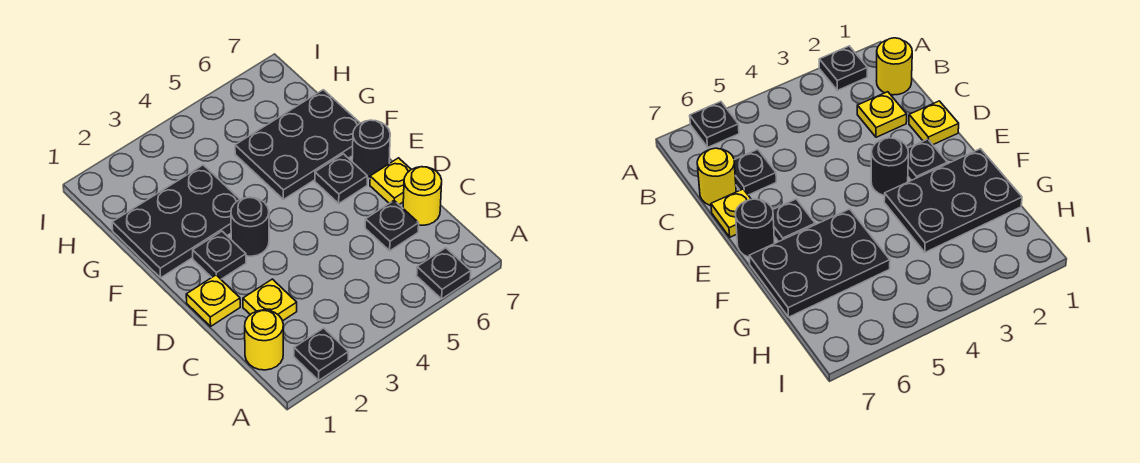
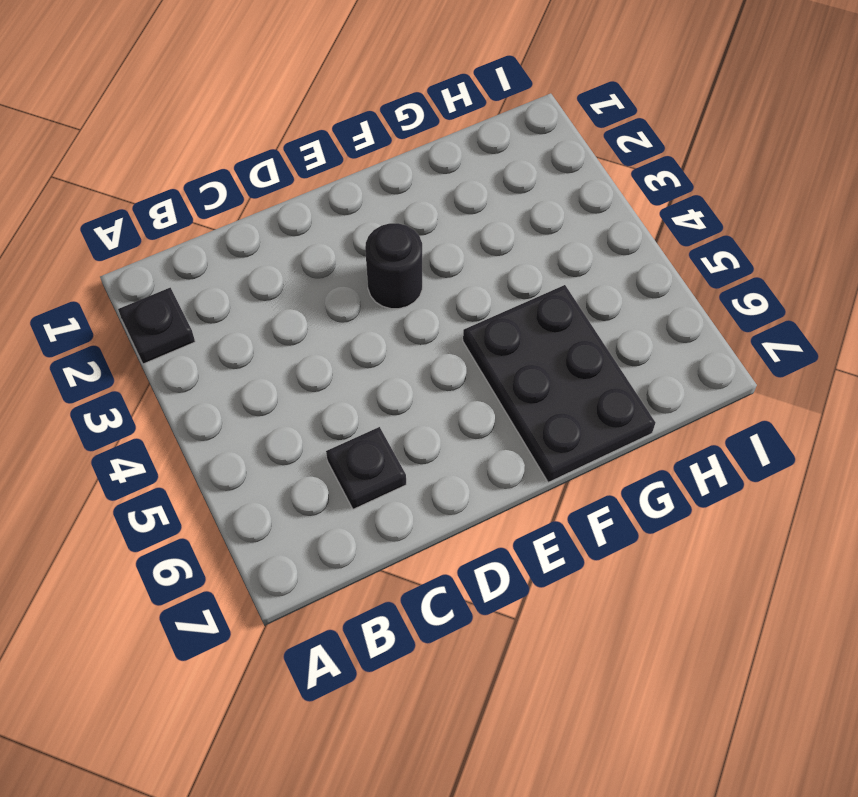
none -> black plate A6 level 1
none -> yellow round brick B1 level 1
none -> yellow plate C2 level 1

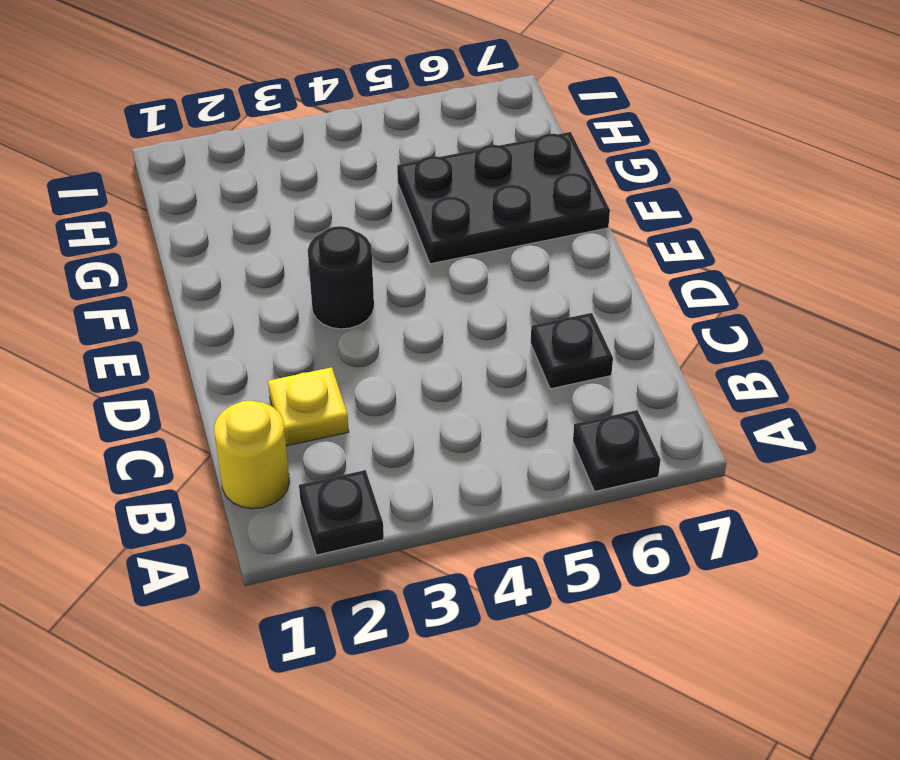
none -> yellow round brick C7 level 1
none -> yellow plate D1 level 1
none -> yellow plate D7 level 1

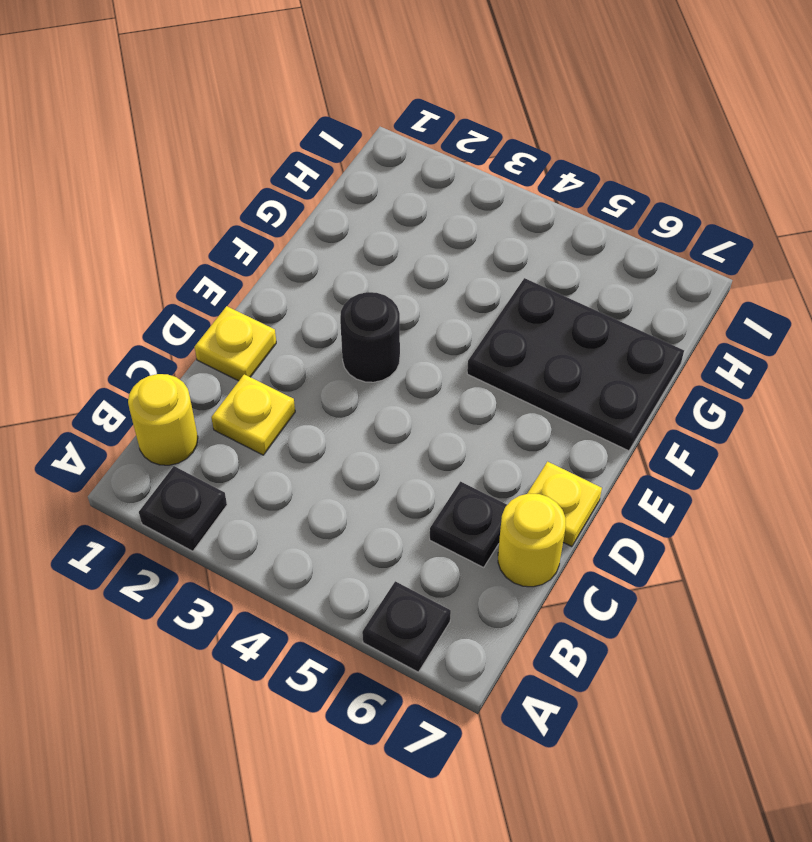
none -> black plate E2 level 1
none -> black plate E6 level 1
none -> black round brick E7 level 1

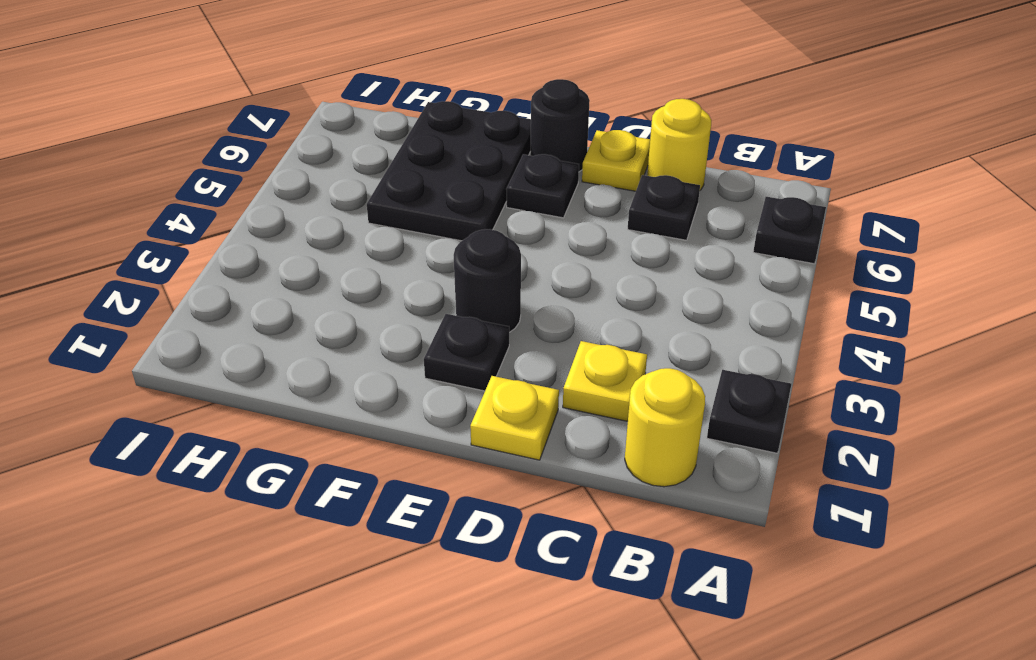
none -> black plate F1:G3 level 1

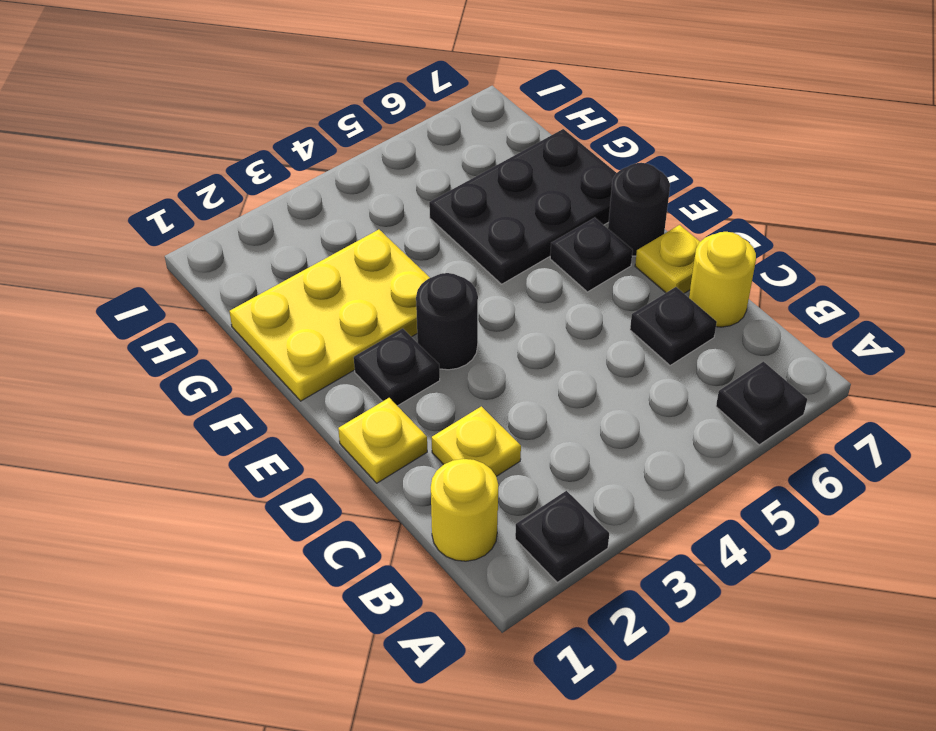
yellow plate F1:G3 level 1 -> black plate F1:G3 level 1

